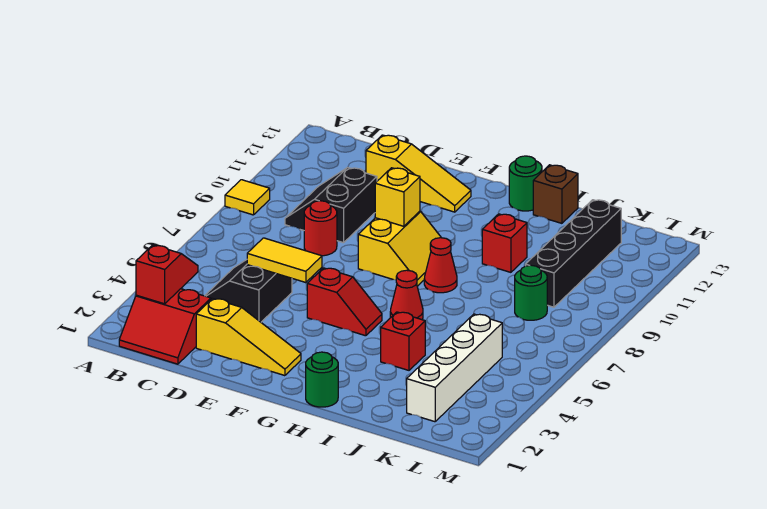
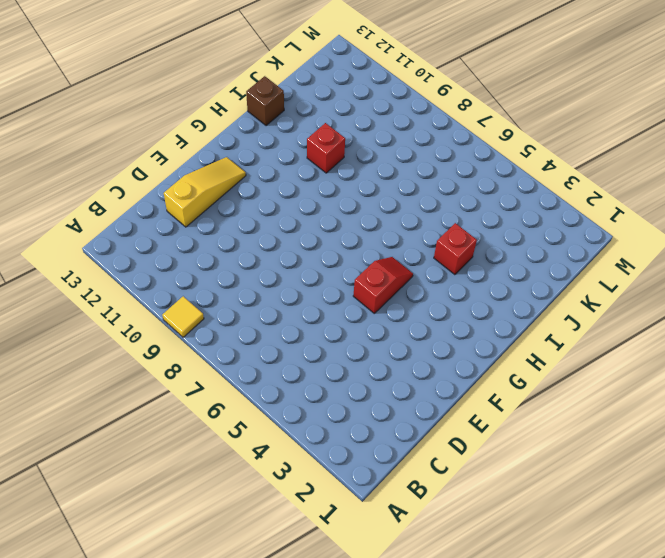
none -> red slope B1:C2 level 1 top 2
none -> black slope C4:D5 level 1 top D
none -> black slope C9:D10 level 1 top D

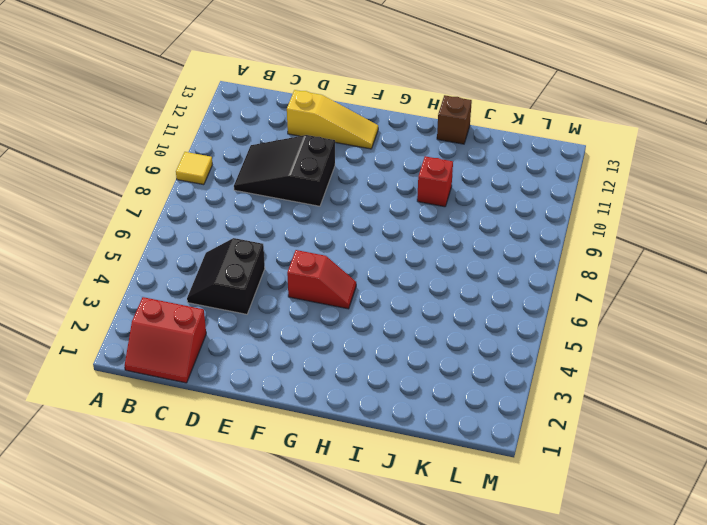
black slope C9:E10 level 1 top E -> black slope C9:D10 level 1 top D
none -> yellow slope D2:F2 level 1 top D
none -> red round brick D8 level 1
none -> yellow slope F8:G9 level 1 top F

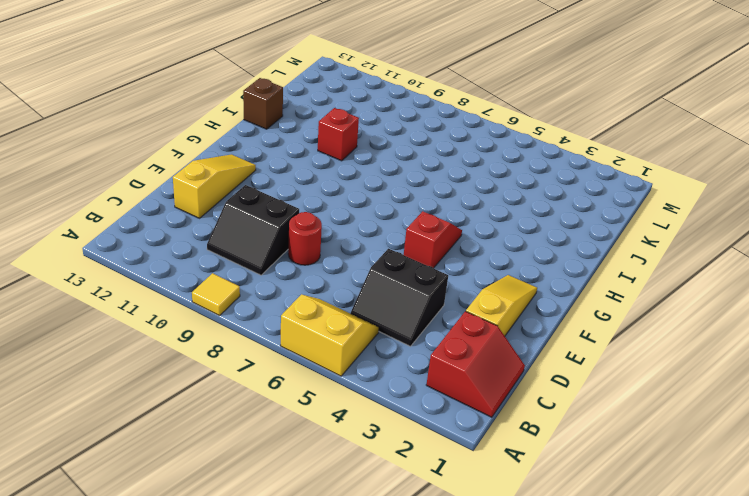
yellow slope A5:B6 level 1 top A -> yellow slope F8:G9 level 1 top F
none -> green round brick H1 level 1
none -> red cone H6 level 1
none -> red cone H8 level 1

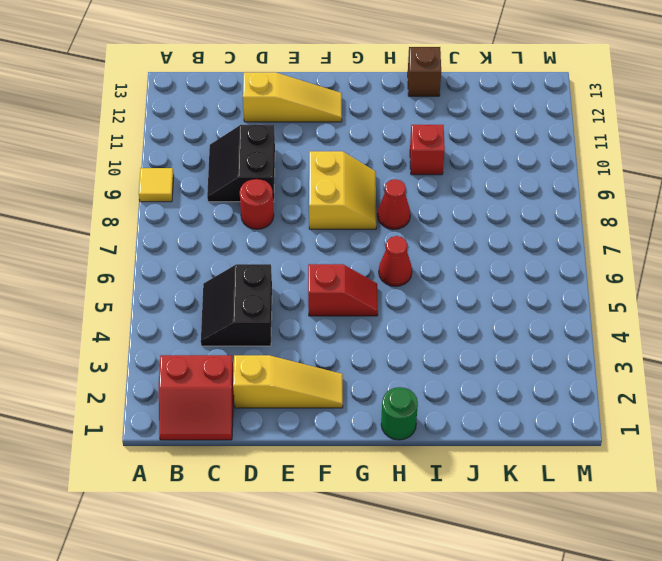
none -> green round brick H13 level 1
none -> red brick I4 level 1
none -> white brick K2:K5 level 1

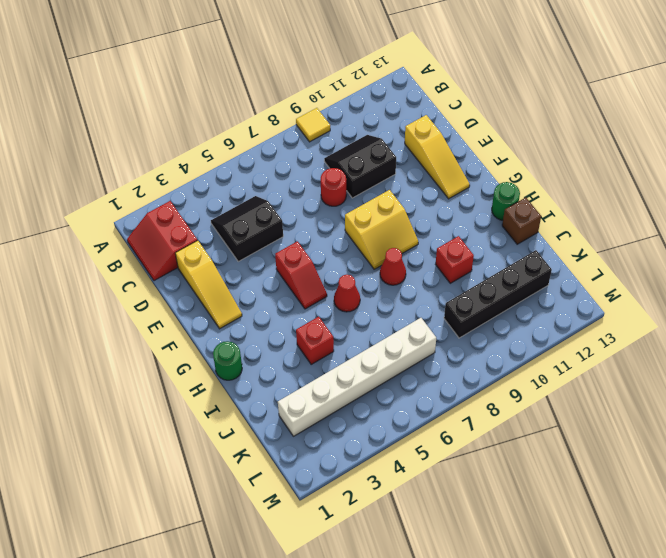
white brick K2:K7 level 1 -> white brick K2:K5 level 1
none -> green round brick K8 level 1
none -> red slope B2:B3 level 2 top 2
none -> yellow tile D5:E5 level 2

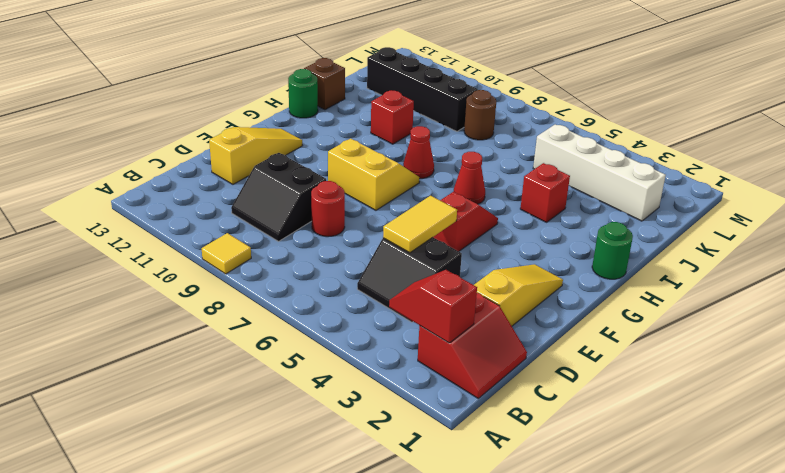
brown round brick K8 level 1 -> green round brick K8 level 1
none -> yellow brick F9 level 2

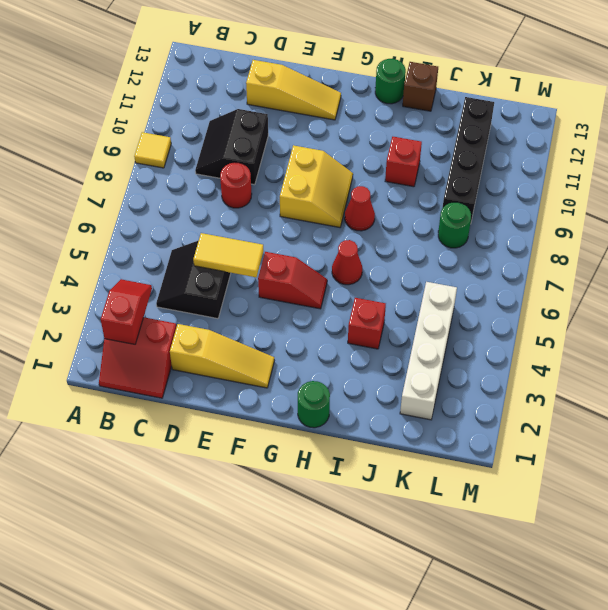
none -> yellow brick F9 level 2

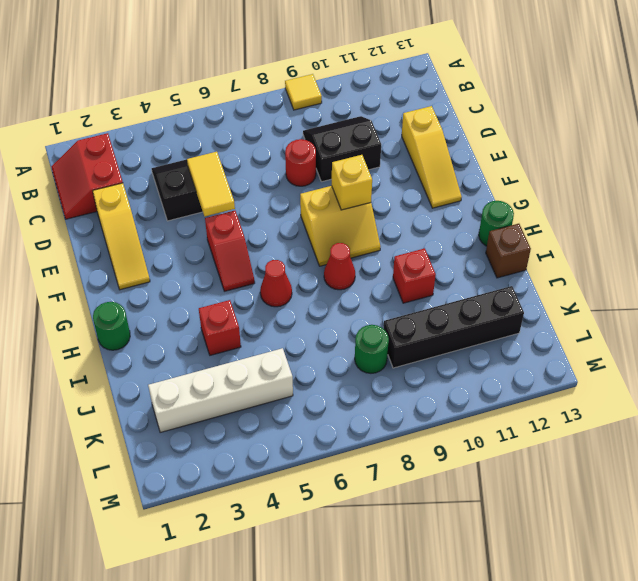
none -> red slope B2:B3 level 2 top 2

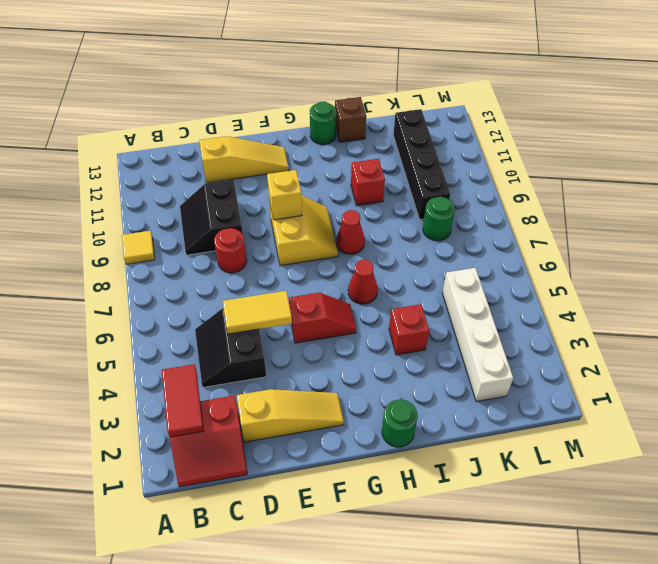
red tile B2:B3 level 2 -> red slope B2:B3 level 2 top 2

